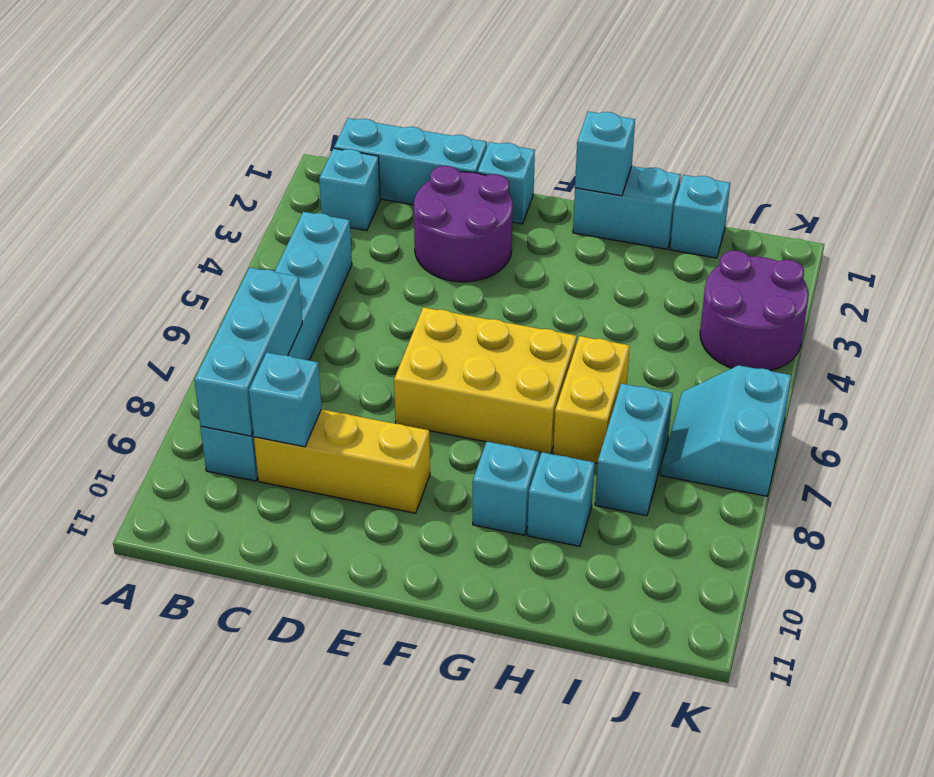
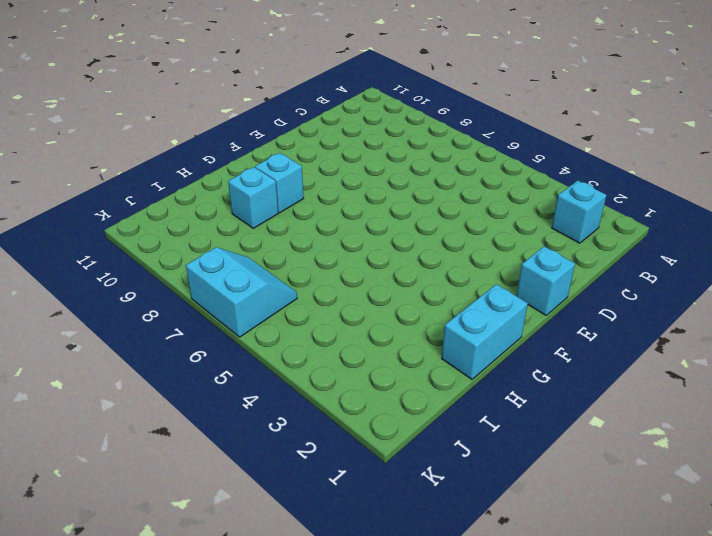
none -> cyan brick B1:D1 level 1
none -> cyan brick B4:B9 level 1
none -> yellow brick C9:E9 level 1

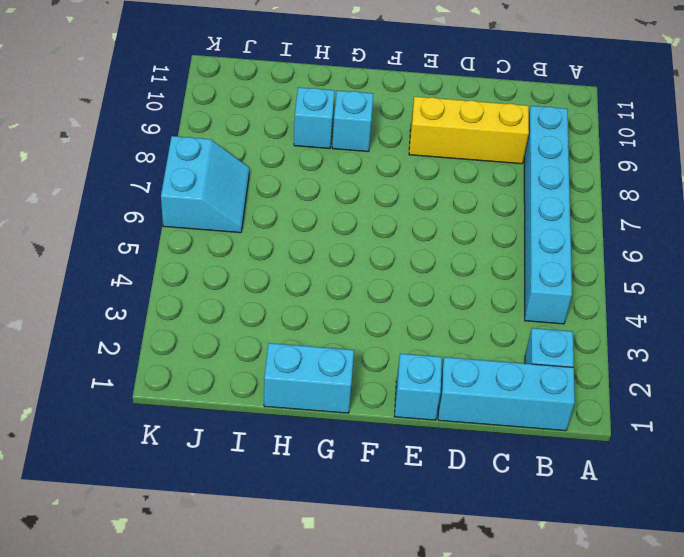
none -> purple round brick D2:E3 level 1
none -> yellow brick E6:G7 level 1
none -> yellow brick H6:H7 level 1

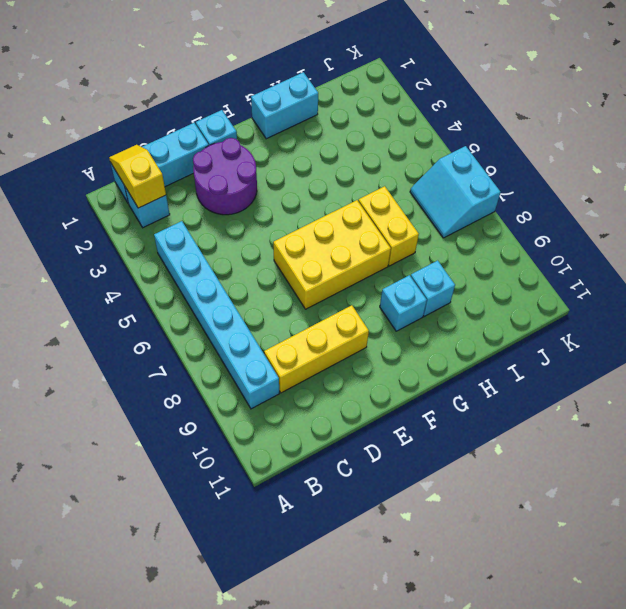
yellow slope B1:B2 level 2 top 2 -> none
none -> cyan brick I1 level 1
none -> cyan brick I7:I8 level 1
none -> purple round brick J3:K4 level 1

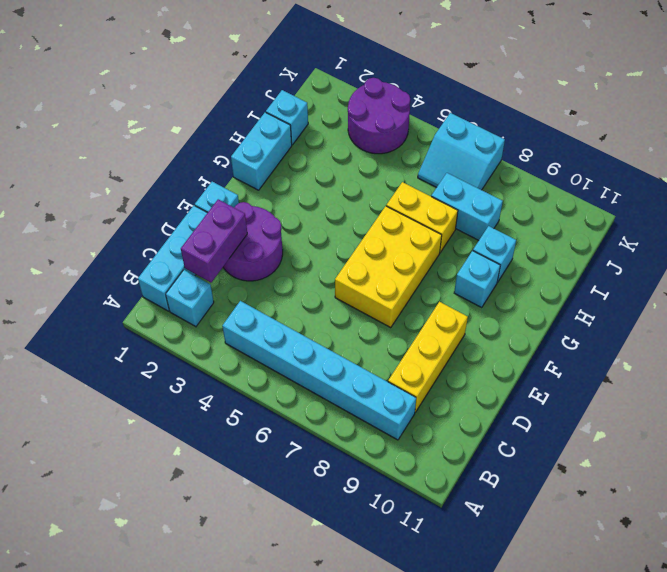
purple brick C2:D2 level 2 -> none
none -> cyan brick B7:B9 level 2
none -> cyan brick C9 level 2
none -> cyan brick G1 level 2

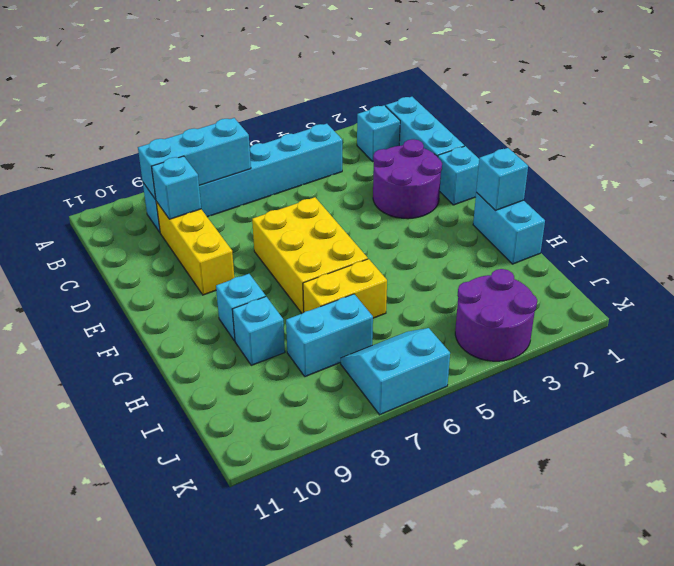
none -> cyan brick I1 level 1

